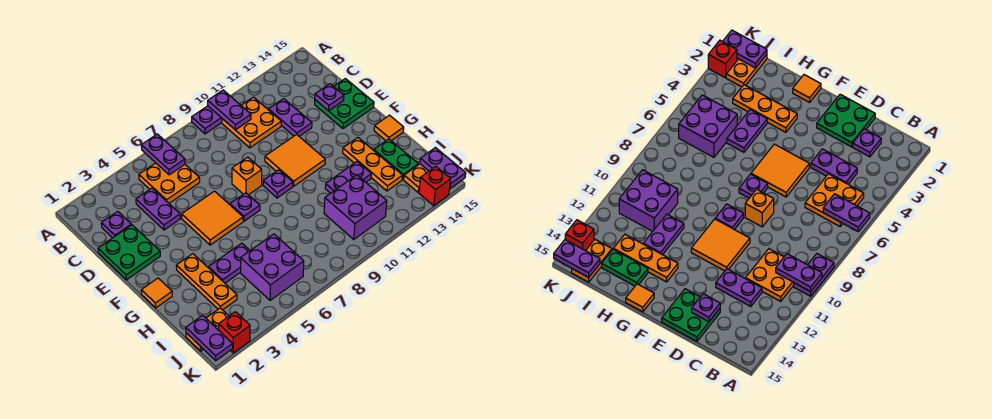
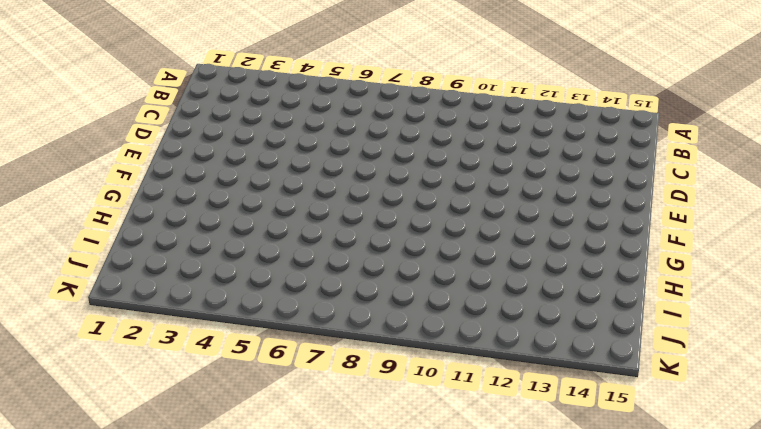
none -> purple plate A9:A10 level 1
none -> orange plate B5:C6 level 1
none -> orange plate B10:C11 level 1
none -> purple plate C2 level 1

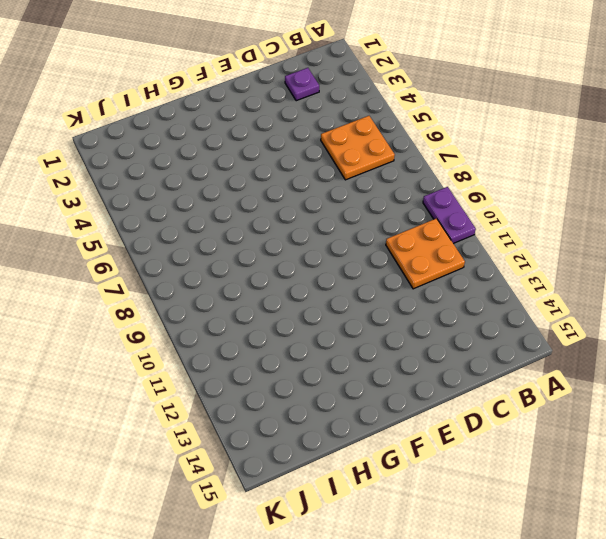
none -> purple plate C4:D4 level 1
none -> purple plate C12:D12 level 1
none -> green plate D1:E2 level 1
none -> green plate D14:E15 level 1

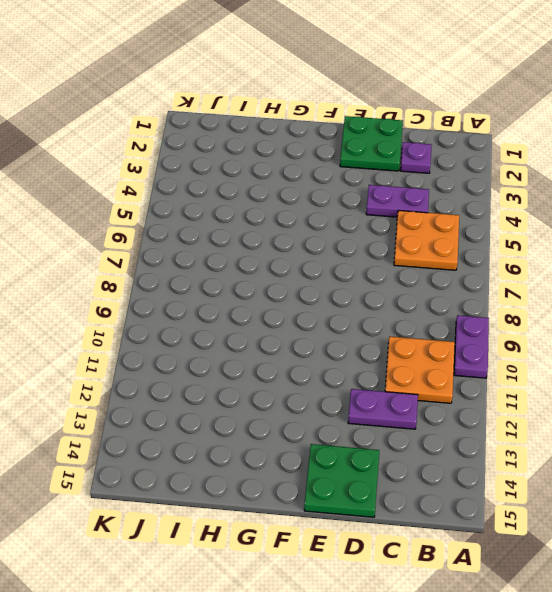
none -> orange tile E5:F6 level 1
none -> orange brick E8 level 1
none -> orange tile E10:F11 level 1
none -> purple plate F7 level 1

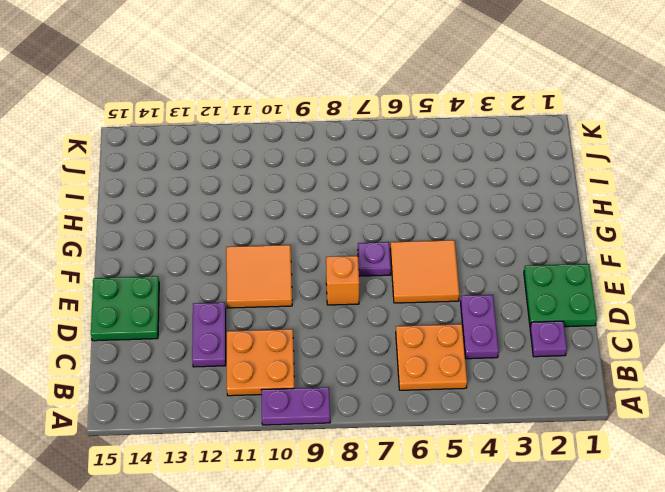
none -> purple plate F9 level 1
none -> orange tile G1 level 1
none -> orange plate G3:I3 level 1
none -> orange plate G13:I13 level 1

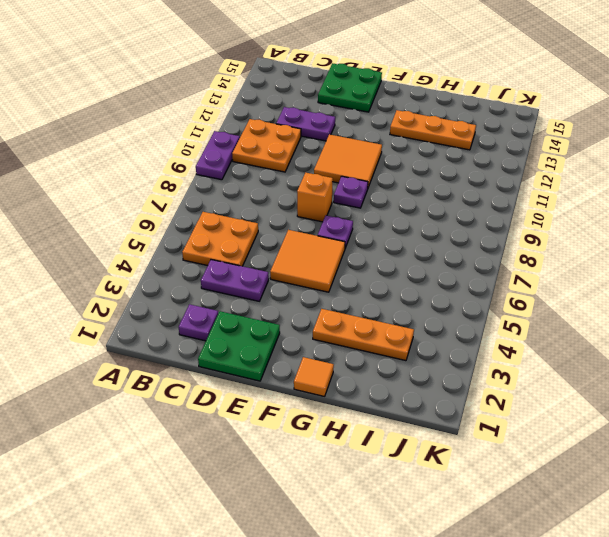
none -> orange tile G15 level 1
none -> purple plate H4:H5 level 1
none -> purple plate H11:H12 level 1
none -> green plate H14:I14 level 1

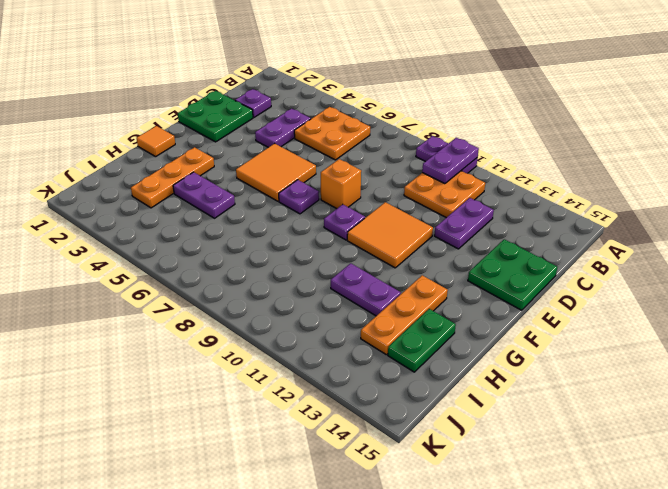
none -> orange tile G15 level 1
none -> purple brick I5:J6 level 1
none -> purple brick I10:J11 level 1
none -> orange plate J1:J2 level 1

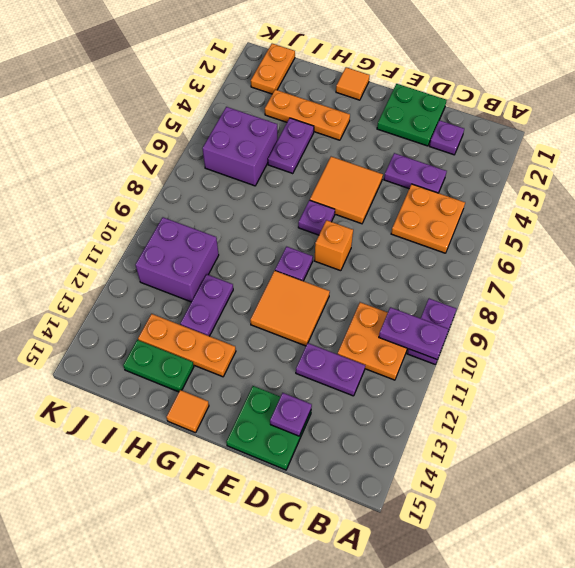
none -> orange plate J14:J15 level 1
none -> red brick K2 level 1
none -> red brick K14 level 1
none -> purple plate A6:B6 level 2

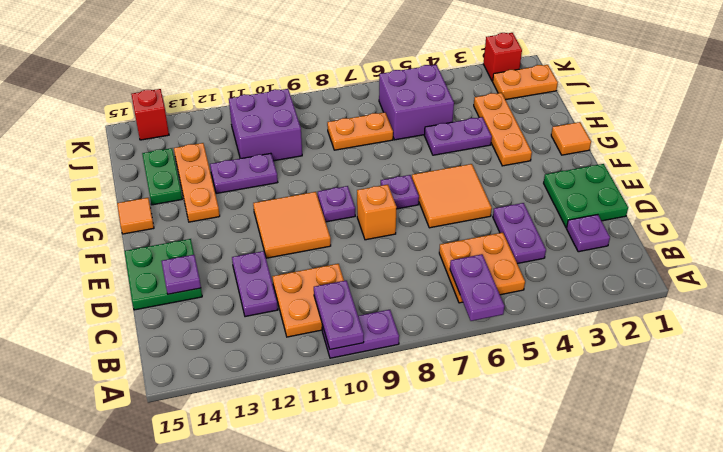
orange plate I7:I8 level 1 -> orange plate J14:J15 level 1
none -> purple plate J1:K1 level 2
none -> purple plate J15:K15 level 2

